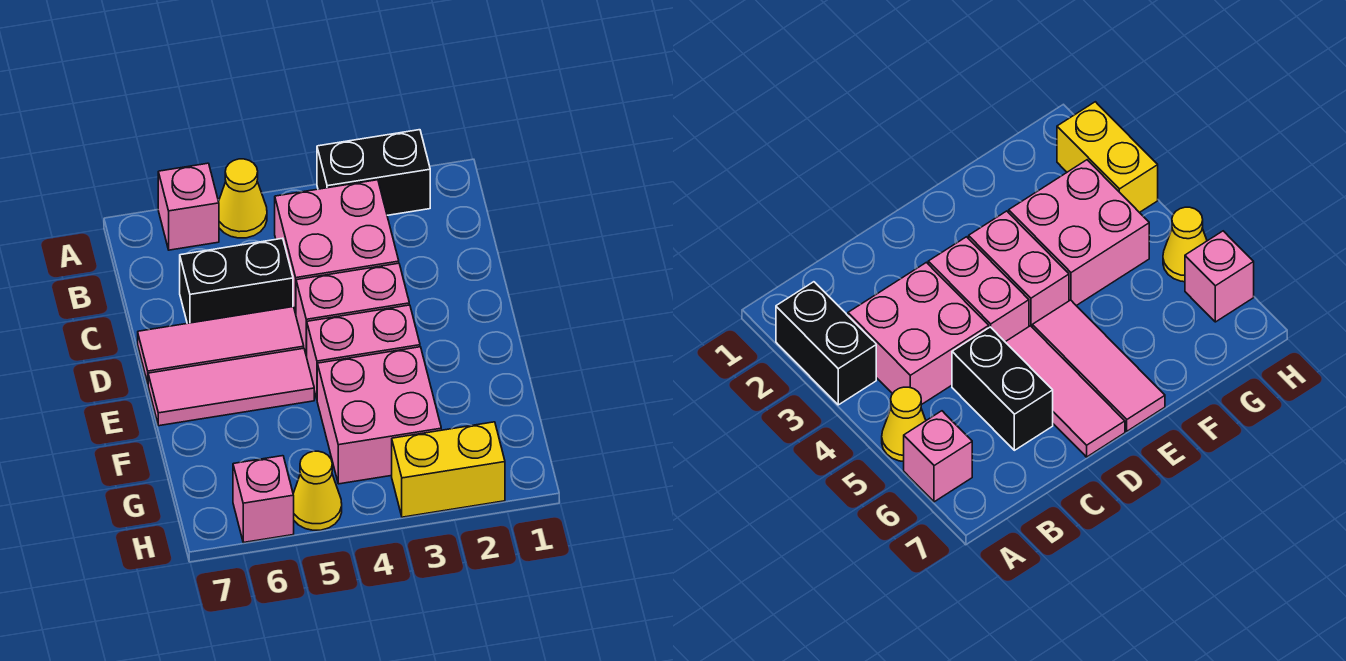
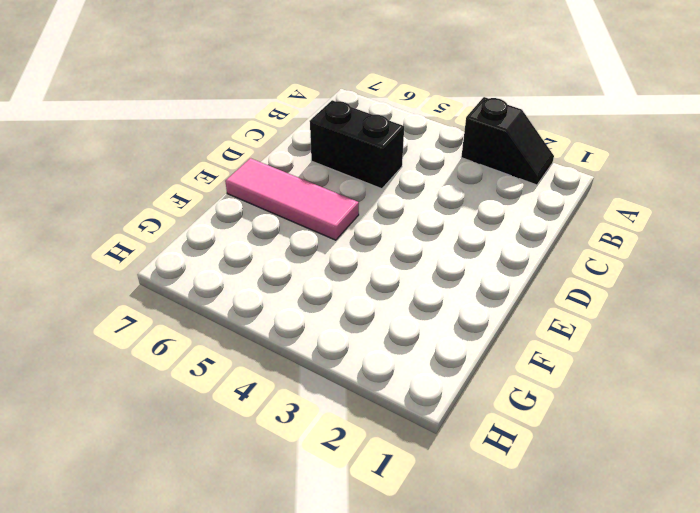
black slope A2:A3 level 1 top 3 -> black brick A2:A3 level 1
none -> yellow cone A5 level 1
none -> pink brick A6 level 1
none -> pink brick B3:C4 level 1

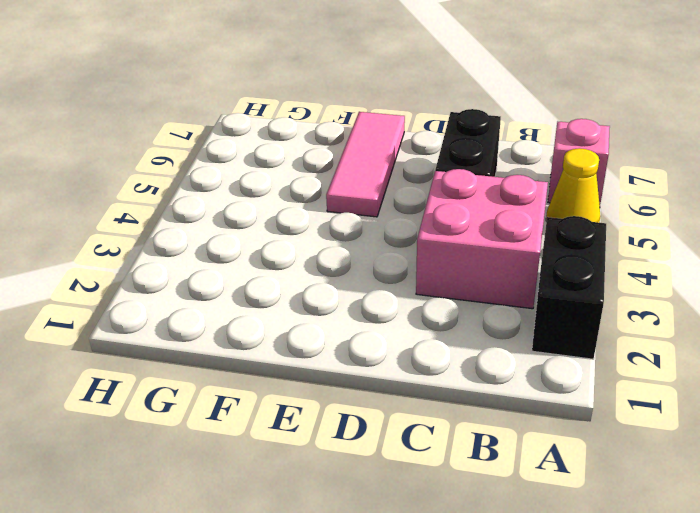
none -> pink brick D3:D4 level 1
none -> pink tile D5:D7 level 1
none -> pink brick E3:E4 level 1

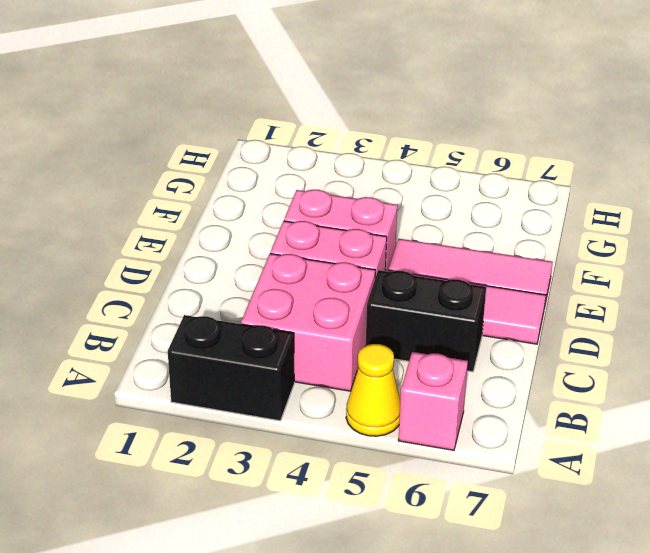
none -> pink brick F3:G4 level 1
none -> yellow brick H2:H3 level 1
none -> yellow cone H5 level 1

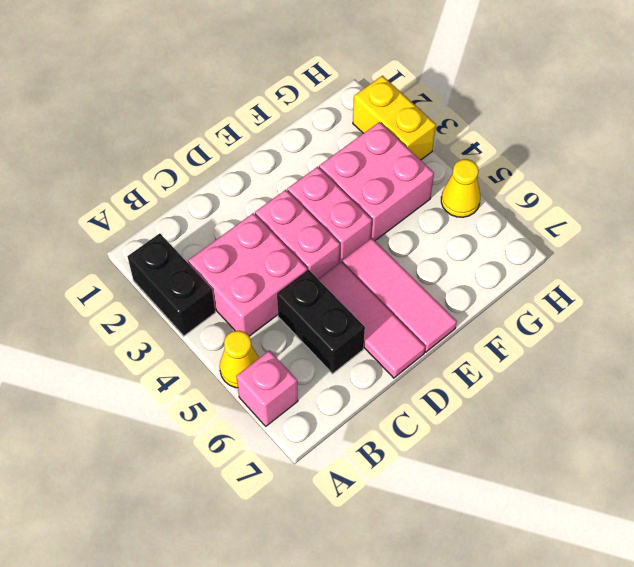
none -> pink brick H6 level 1

